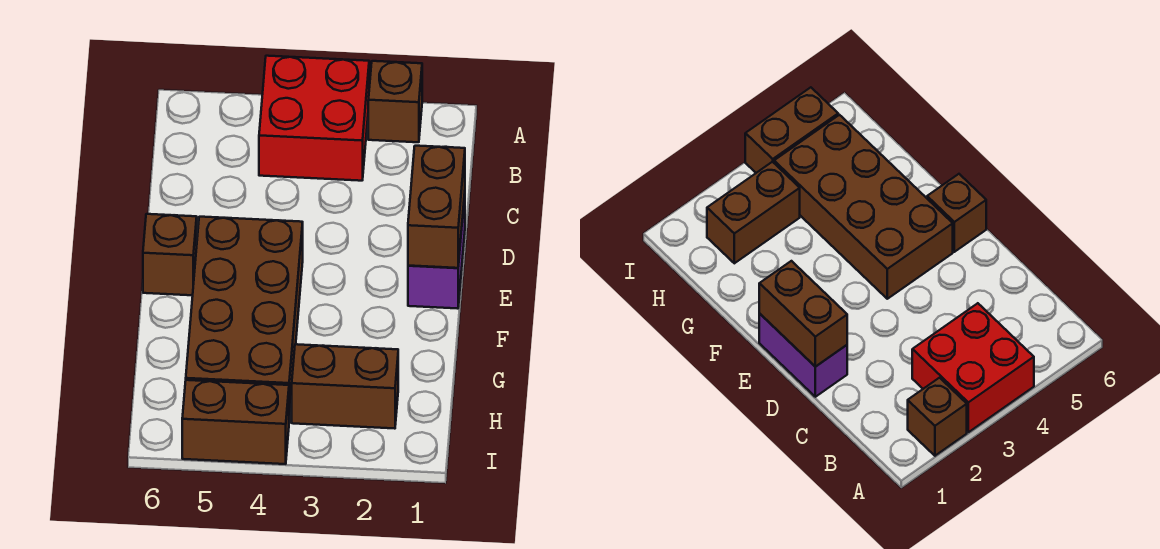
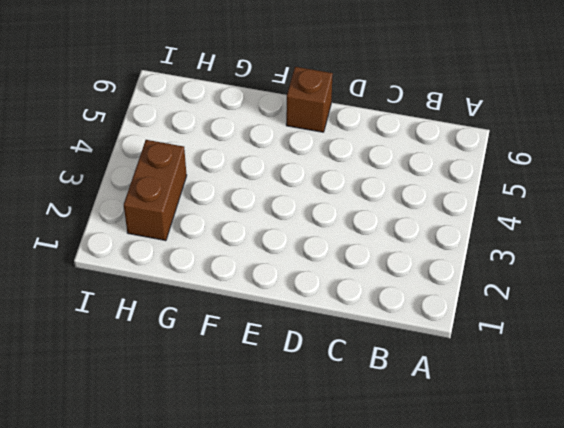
none -> brown brick A2 level 1
none -> red brick A3:B4 level 1

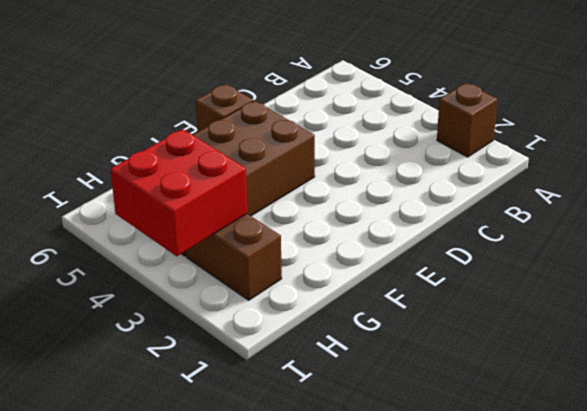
red brick H3:I4 level 2 -> red brick A3:B4 level 1
none -> purple brick D1:E1 level 1
none -> brown brick I4:I5 level 1

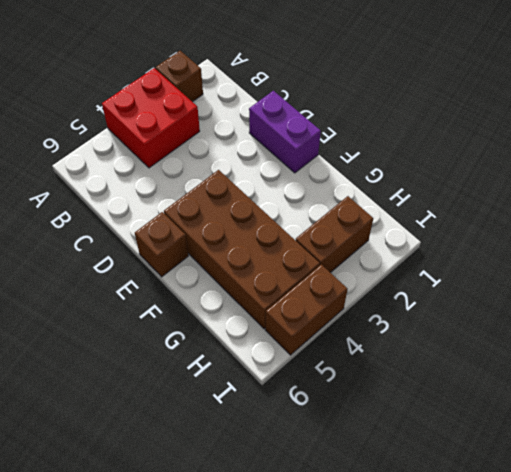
none -> brown brick D1:E1 level 2

